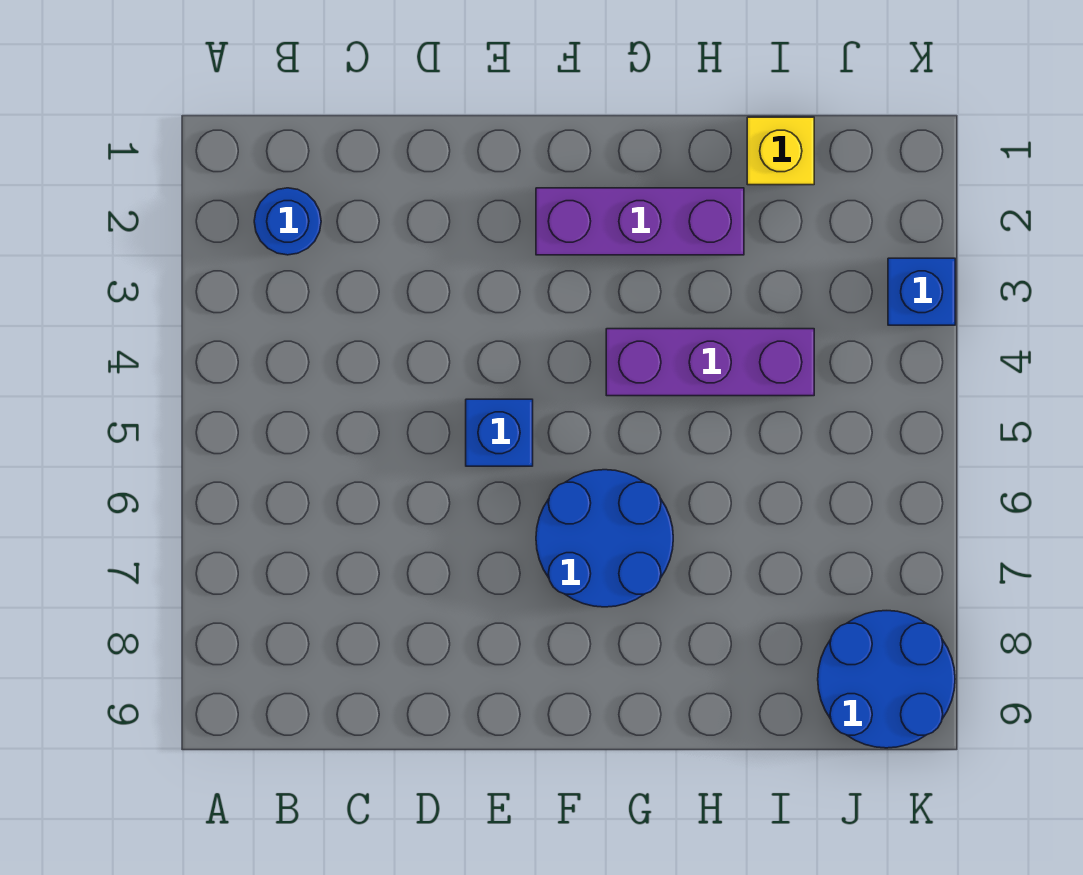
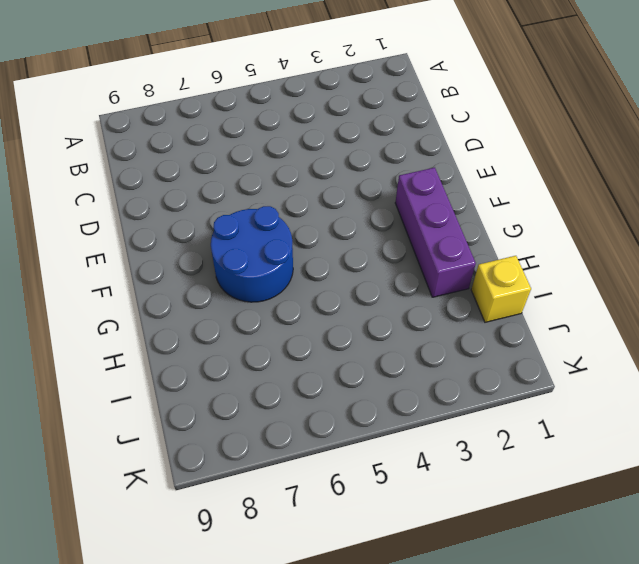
none -> blue round brick B2 level 1
none -> blue brick E5 level 1

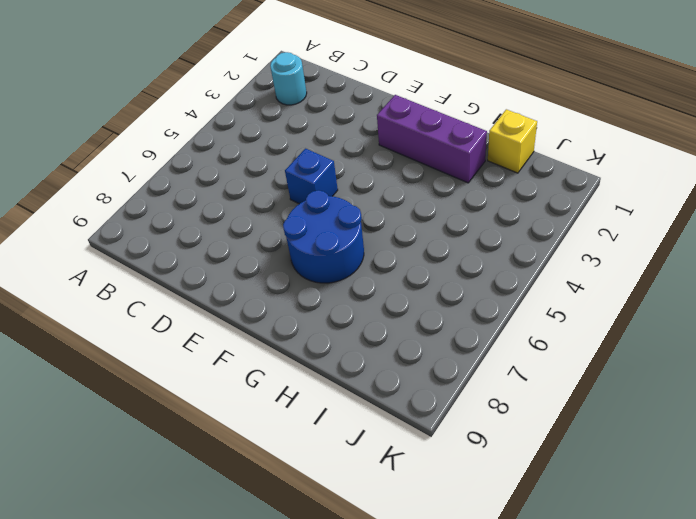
cyan round brick B2 level 1 -> blue round brick B2 level 1
none -> purple brick G4:I4 level 1
none -> blue round brick J8:K9 level 1

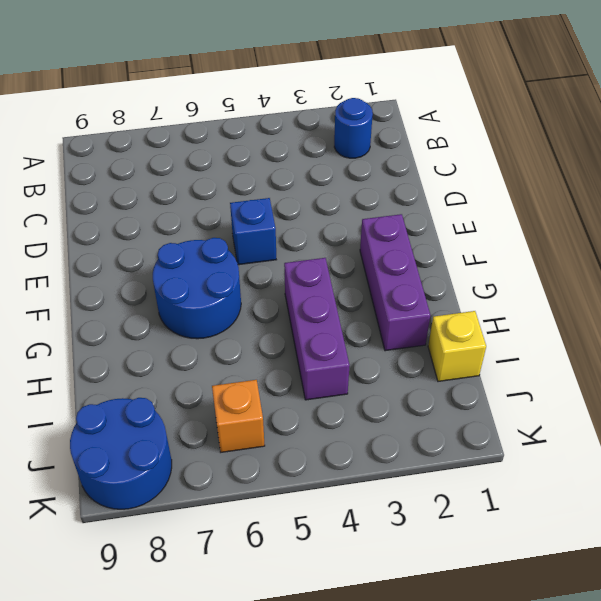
orange brick J6 level 1 -> none
none -> blue brick K3 level 1

